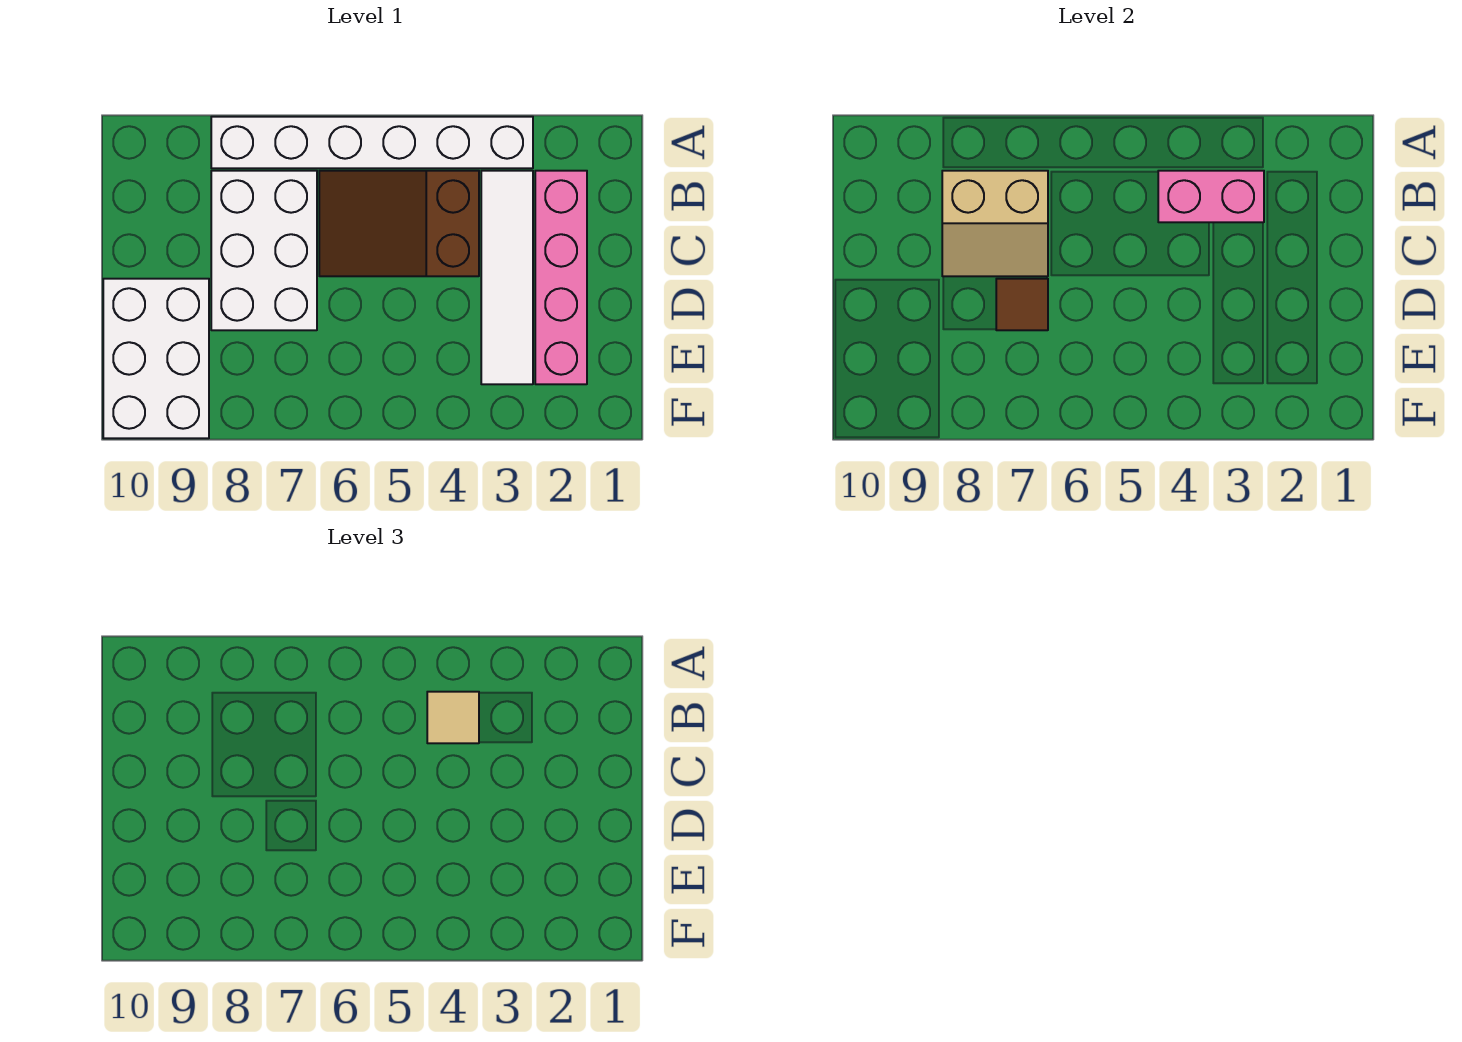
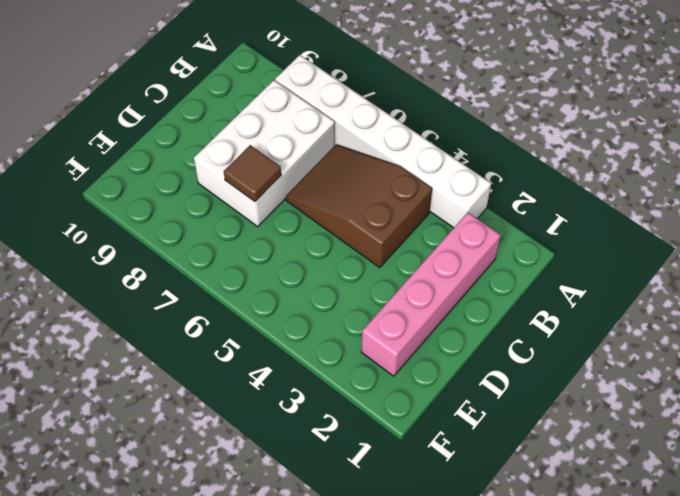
none -> white tile B3:E3 level 1
none -> white brick D9:F10 level 1

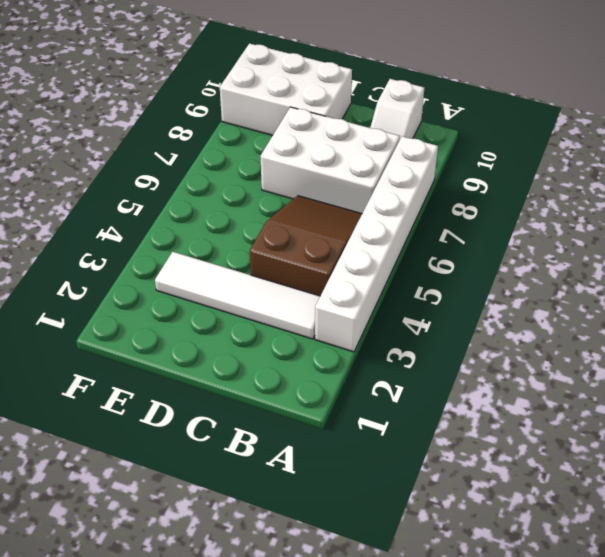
white slope B9:B10 level 1 top 10 -> none
none -> pink brick B2:E2 level 1
none -> pink brick B3:B4 level 2

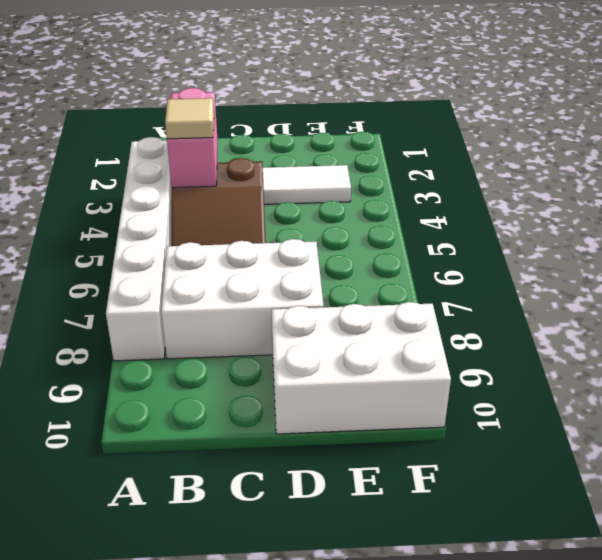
none -> pink brick B2:E2 level 1
none -> tan slope B7:C8 level 2 top B

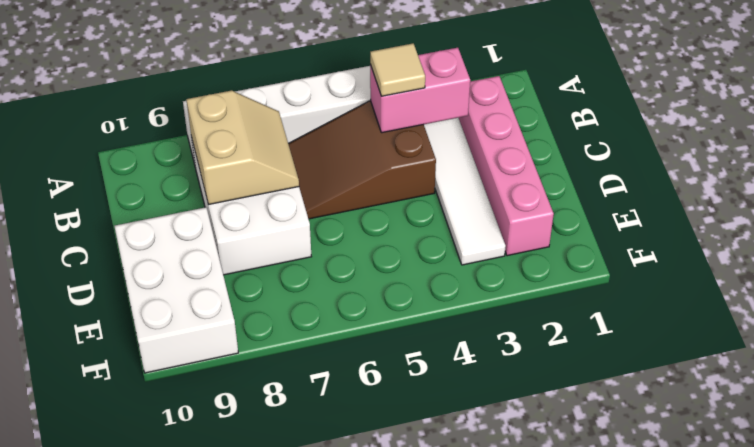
tan slope B7:C8 level 2 top 8 -> tan slope B7:C8 level 2 top B
none -> brown tile D7 level 2

